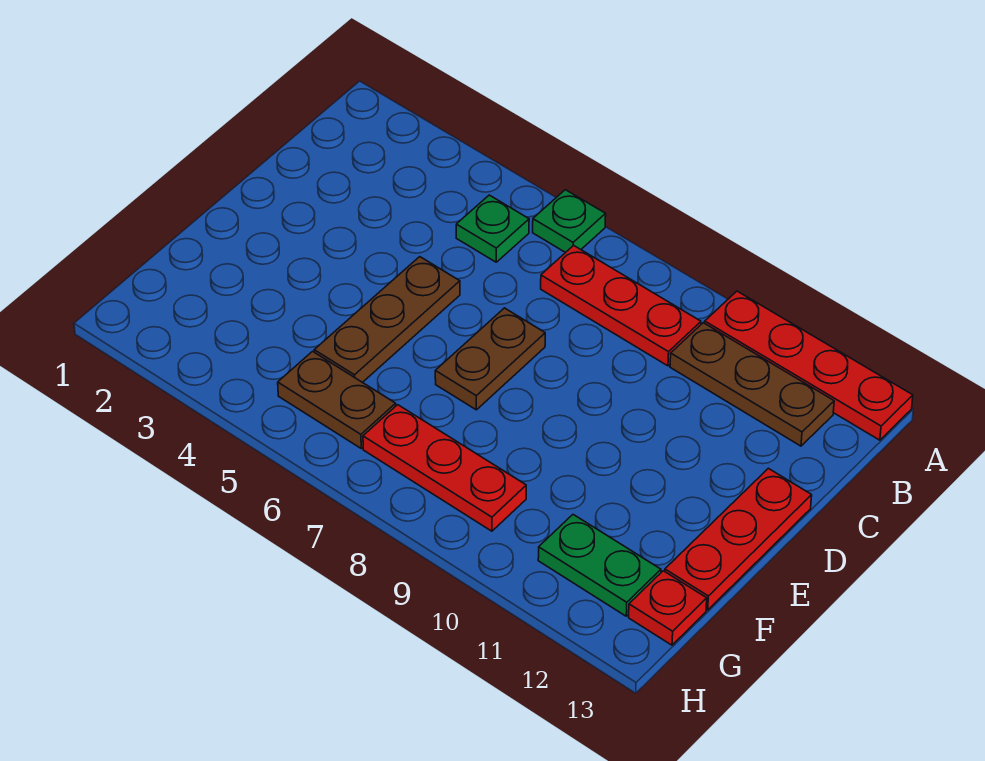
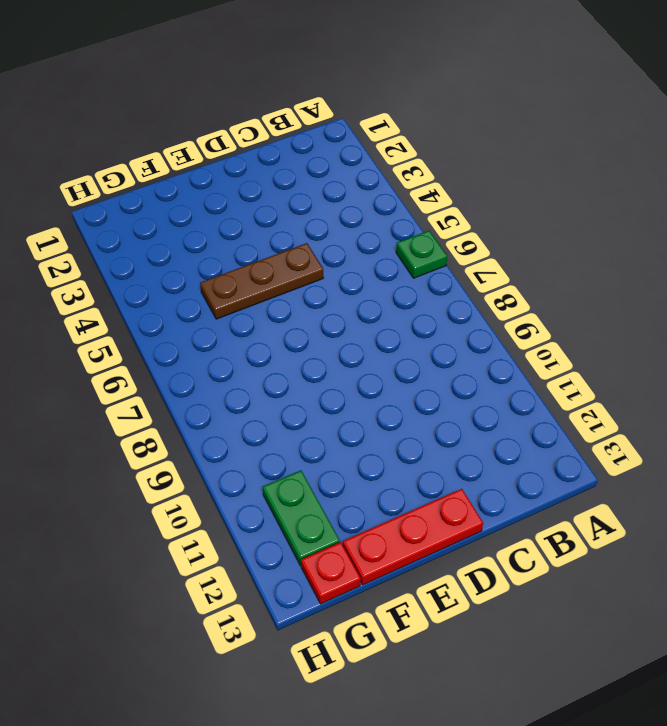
none -> red plate A10:A13 level 1
none -> green plate B5 level 1
none -> red plate B7:B9 level 1

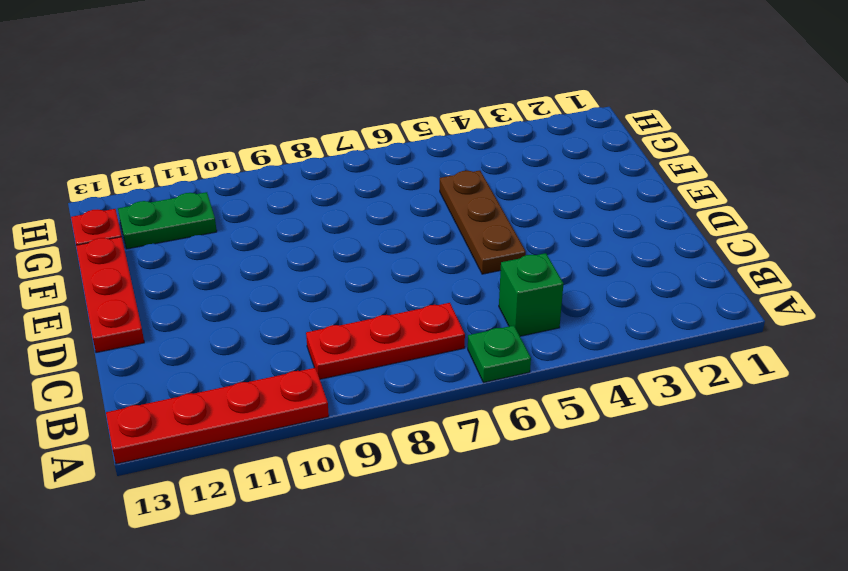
green brick B5 level 1 -> green plate B5 level 1
none -> brown plate B10:B12 level 1
none -> brown plate D7:E7 level 1
none -> brown plate G5:G6 level 1

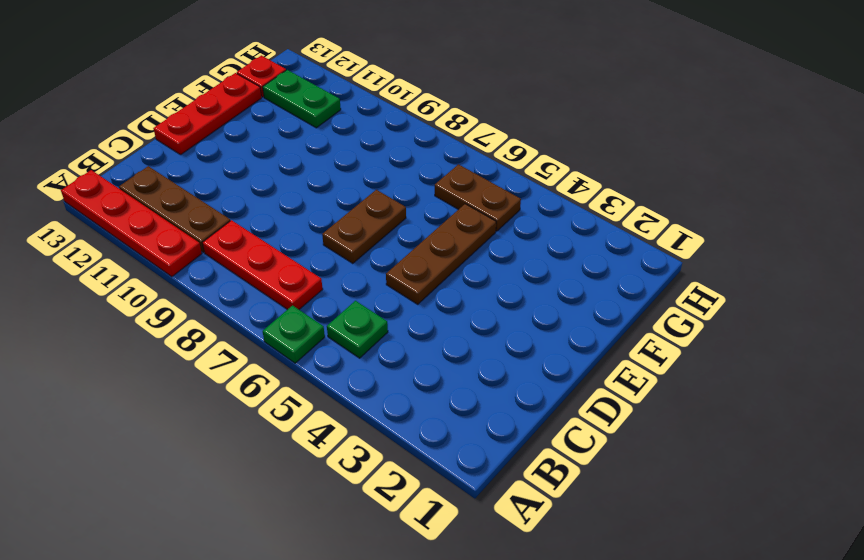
none -> red plate G7:G9 level 1

